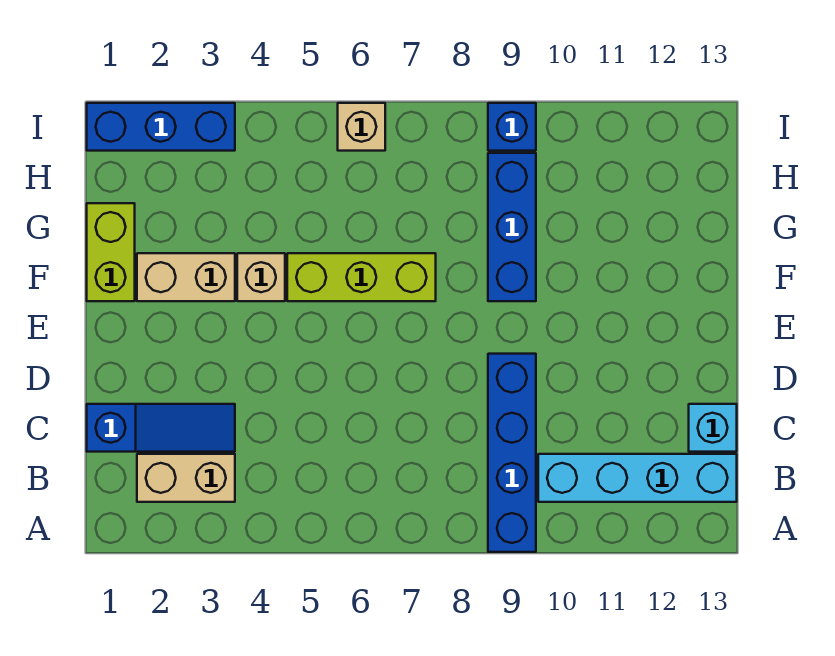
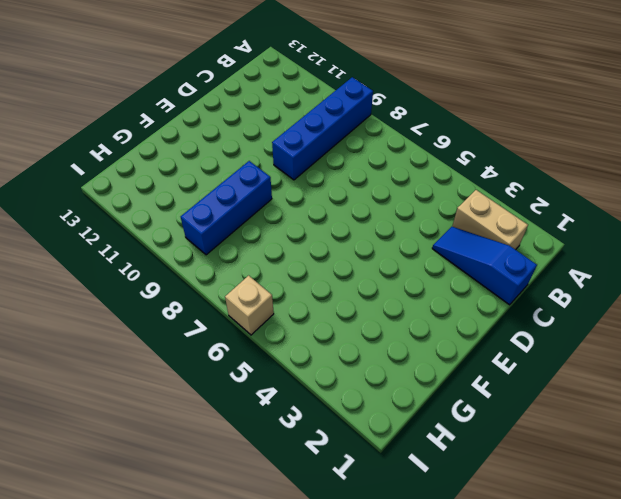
none -> cyan brick B10:B13 level 1
none -> cyan brick C13 level 1
none -> lime brick F1:G1 level 1

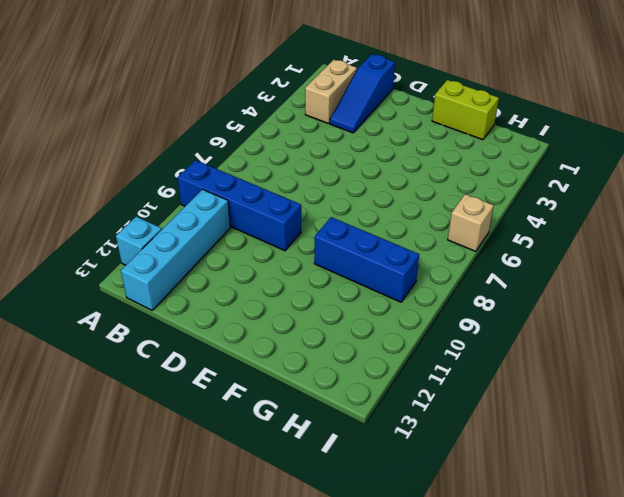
cyan brick A12 level 1 -> cyan brick C13 level 1
none -> tan brick F2:F3 level 1
none -> tan brick F4 level 1
none -> lime brick F5:F7 level 1

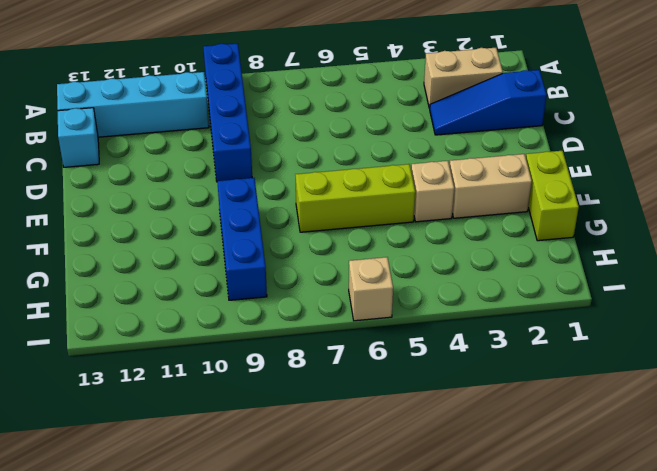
none -> blue brick I1:I3 level 1
none -> blue brick I9 level 1

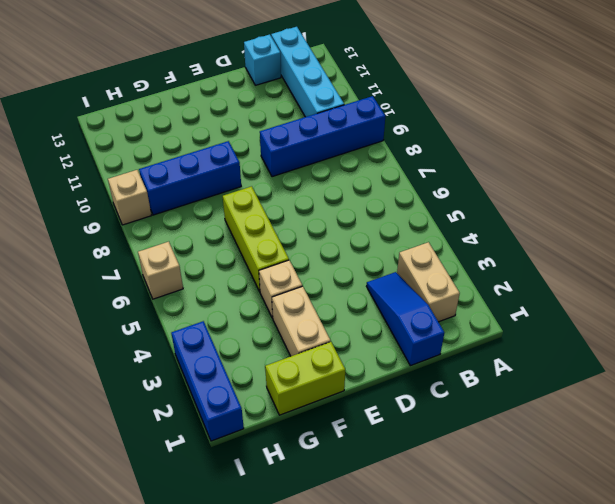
tan brick I9 level 1 -> blue brick I9 level 1

